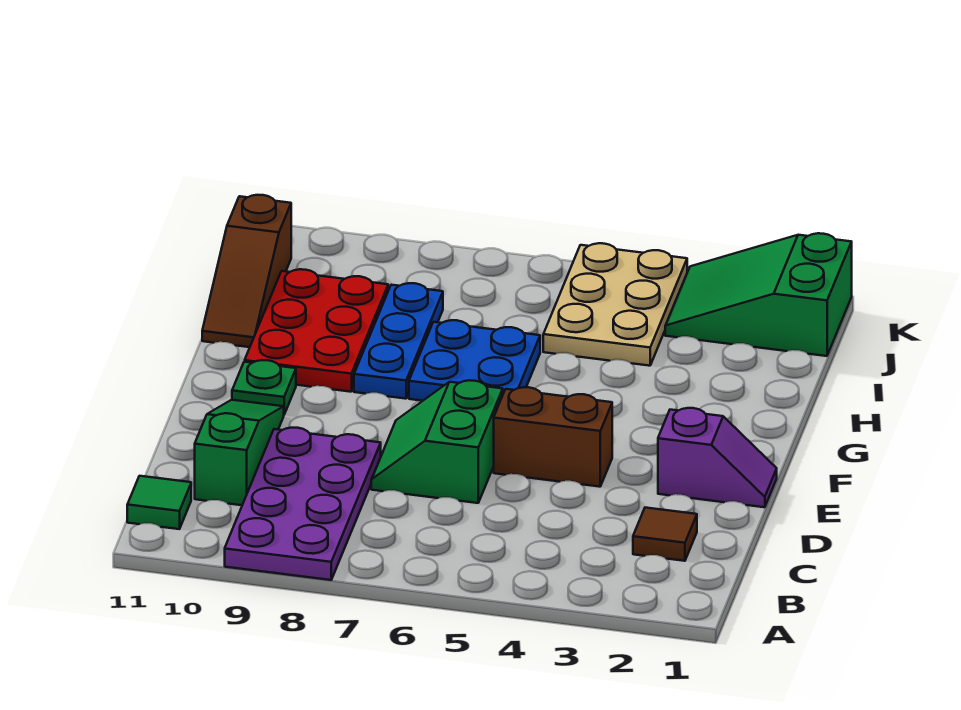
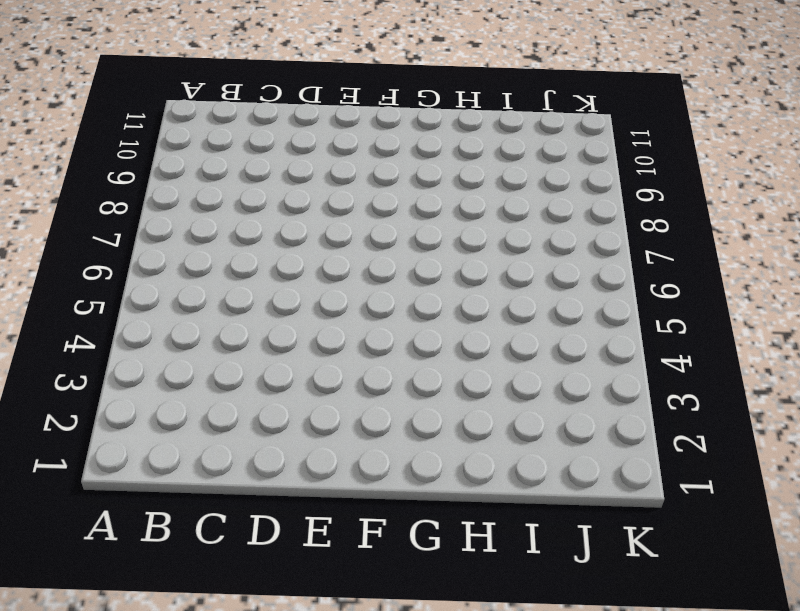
none -> purple plate A8:D9 level 1
none -> green tile B11 level 1
none -> brown tile C2 level 1

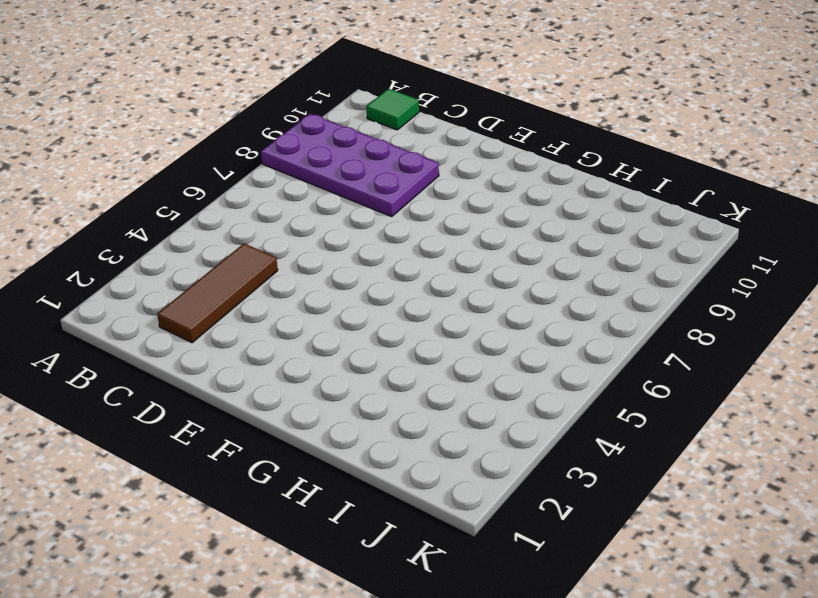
brown tile C2:C4 level 1 -> brown tile C2 level 1
none -> green slope C10:E10 level 1 top C
none -> green slope D6:E7 level 1 top 6
none -> purple slope E1:E2 level 1 top 2

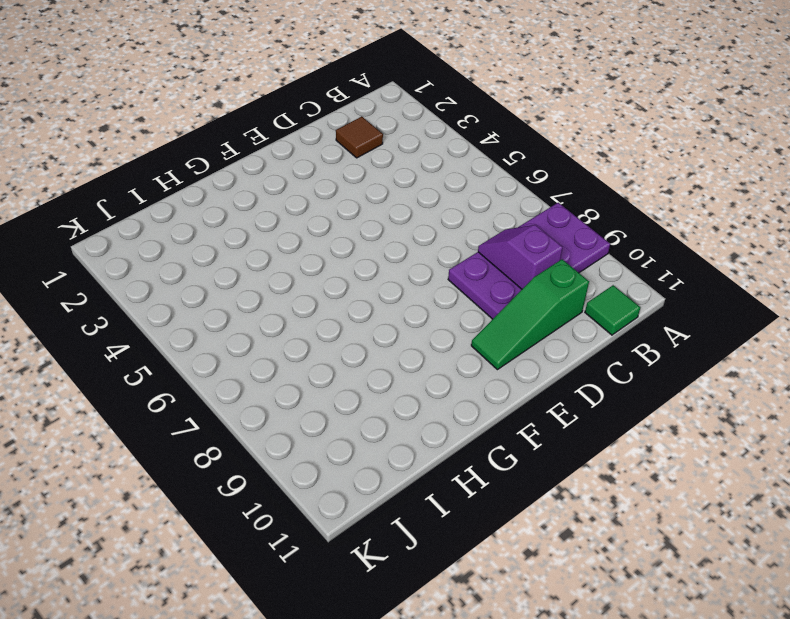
purple slope C8:C9 level 2 top 9 -> purple slope E1:E2 level 1 top 2
none -> green slope D6:E7 level 1 top 6
none -> brown brick E4:E5 level 1
none -> green plate F10 level 1

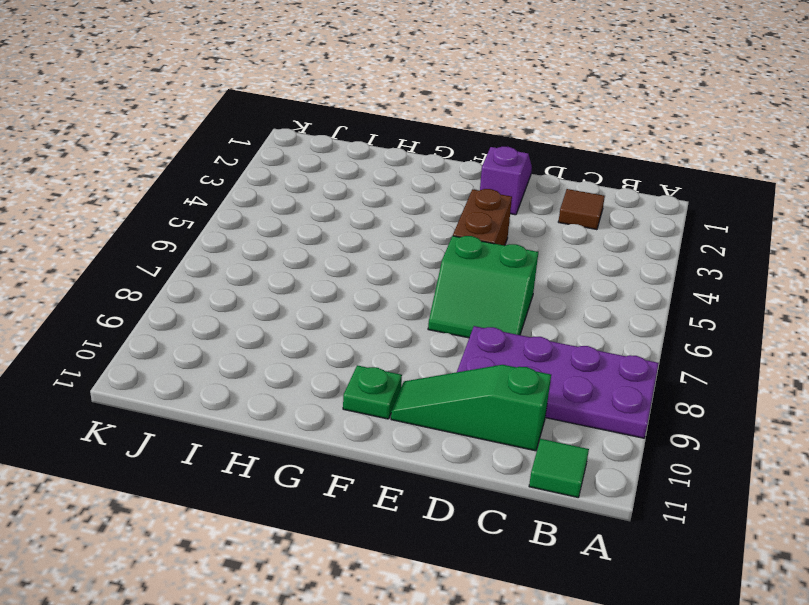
none -> blue plate G6:H7 level 1
none -> blue plate G8:I8 level 1
none -> red plate G9:I10 level 1

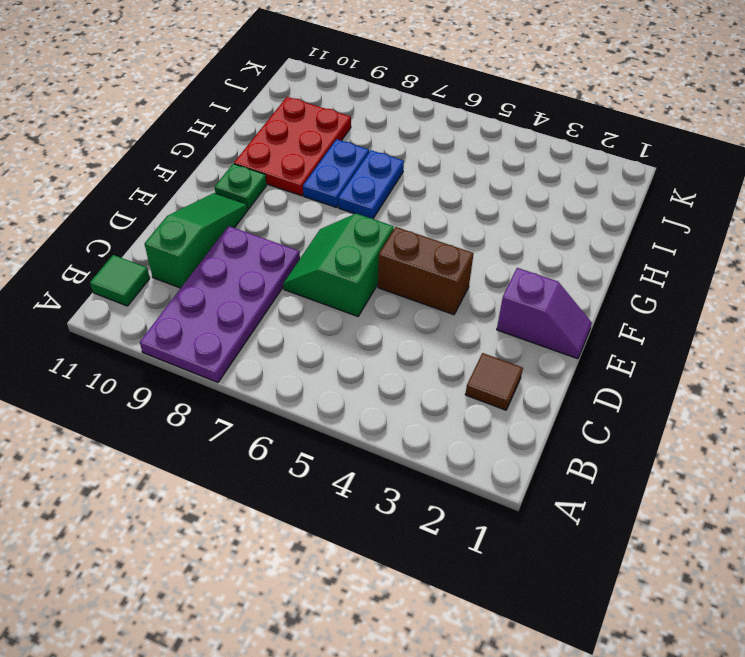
blue plate G7:H7 level 1 -> blue plate G6:H7 level 1
blue plate G8:H8 level 1 -> blue plate G8:I8 level 1
none -> brown slope H11:J11 level 1 top J
none -> tan plate I4:K5 level 1
none -> green slope J1:K3 level 1 top 1

